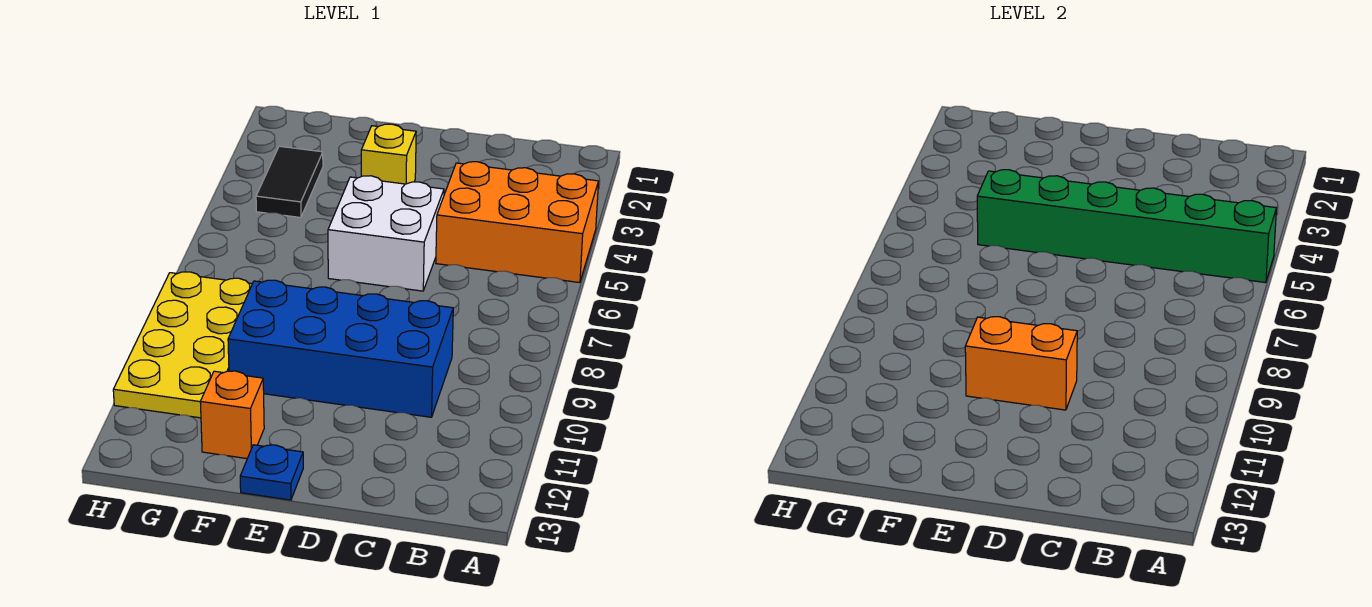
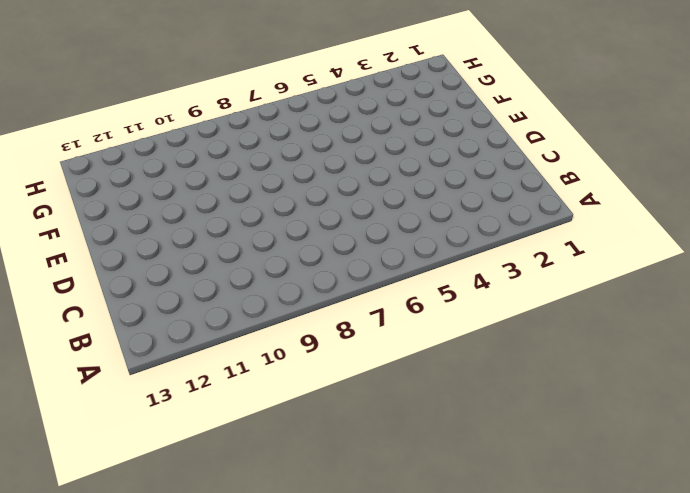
none -> orange brick A4:C5 level 1
none -> blue brick C9:F10 level 1

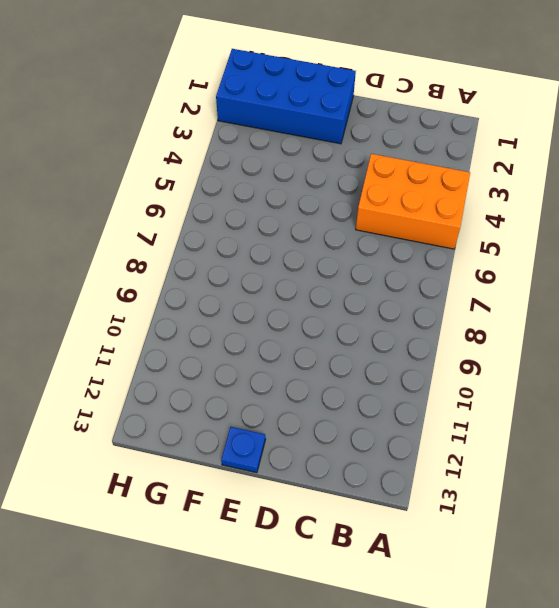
blue brick E1:H2 level 1 -> blue brick C9:F10 level 1
none -> white brick D5:E6 level 1
none -> yellow brick E3 level 1

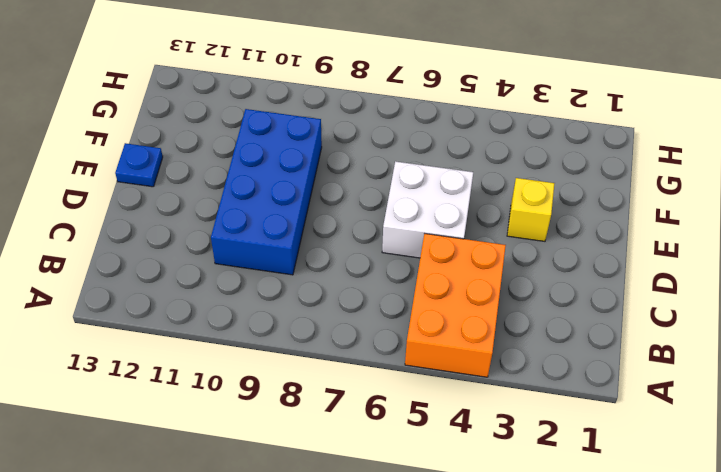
none -> orange brick F12 level 1
none -> black tile G3:G4 level 1

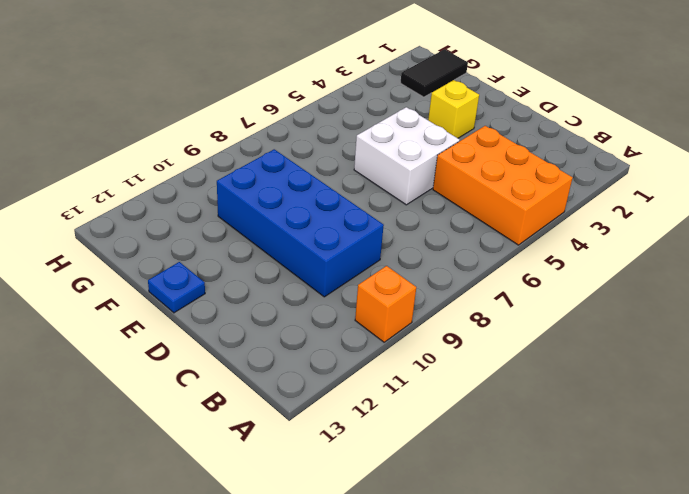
orange brick A10 level 1 -> orange brick F12 level 1
black tile G1:G2 level 1 -> black tile G3:G4 level 1
none -> yellow plate G8:H11 level 1
none -> green brick A5:F5 level 2

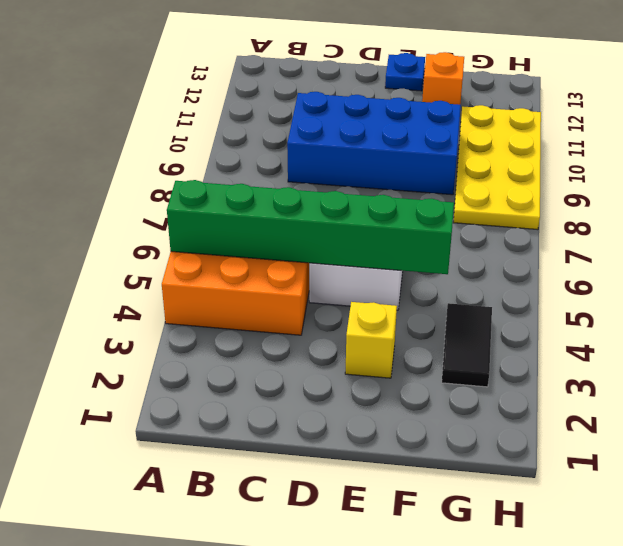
none -> orange brick D10:E10 level 2

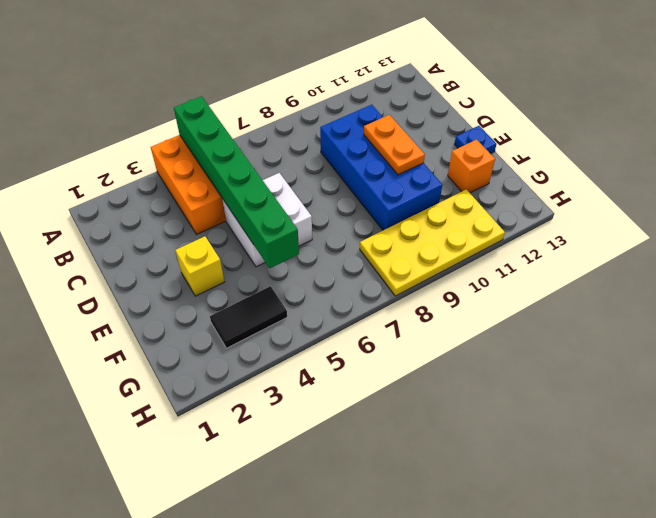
orange plate D10:E10 level 2 -> orange brick D10:E10 level 2

